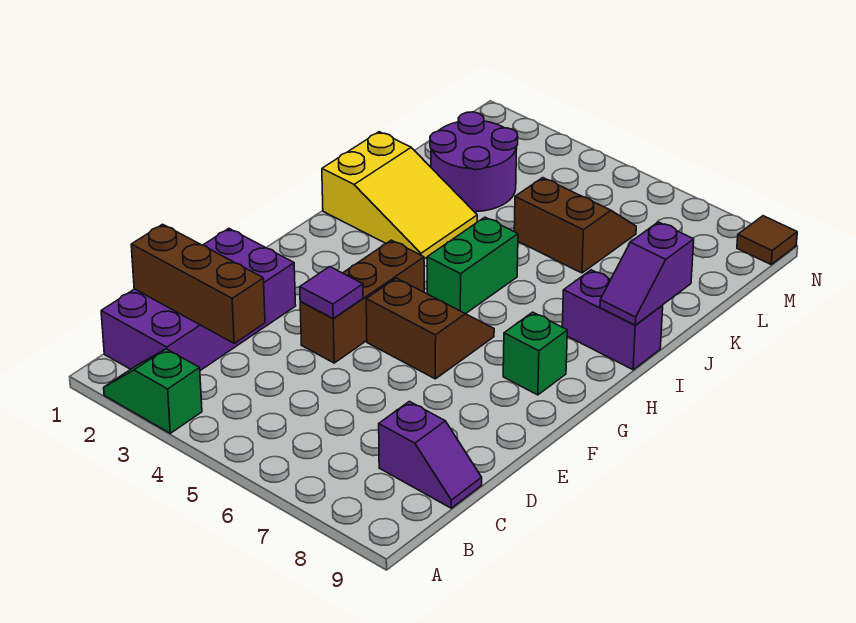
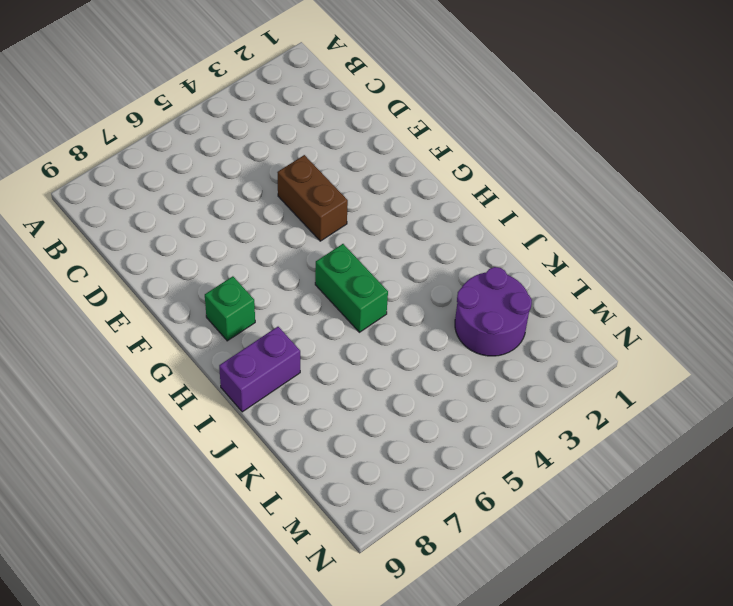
brown brick E4:F4 level 1 -> brown brick E4:G4 level 1
none -> green slope A2:A3 level 1 top 3
none -> purple brick B1:E2 level 1
none -> purple slope C8:C9 level 1 top 8

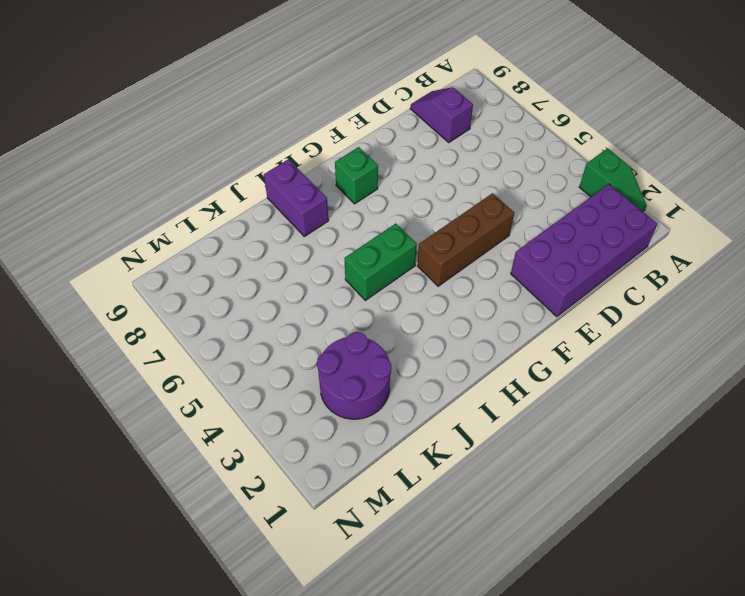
none -> brown slope F5:G6 level 1 top F
none -> yellow slope I1:J3 level 1 top 1
none -> brown slope K5:L6 level 1 top K

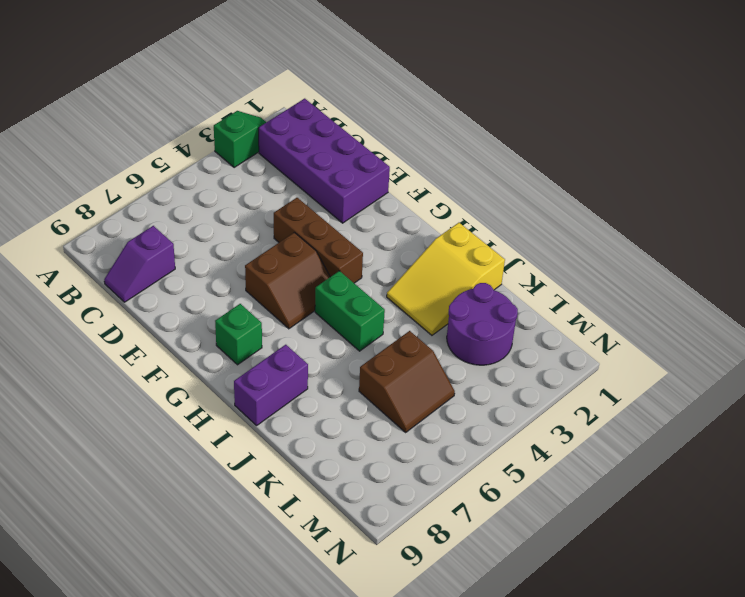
none -> brown tile N9 level 1
none -> brown brick C1:C3 level 2
none -> purple tile E4 level 2

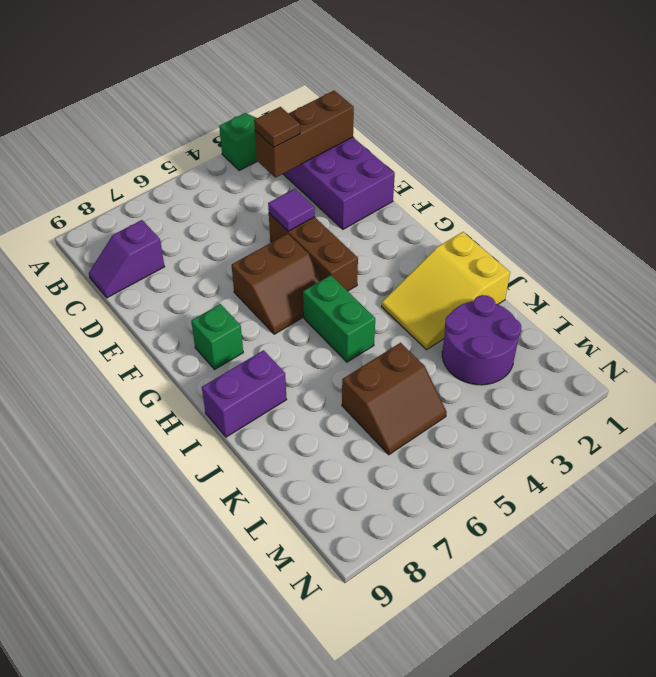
brown tile C3 level 3 -> brown tile N9 level 1
none -> purple slope I9:J9 level 2 top J

